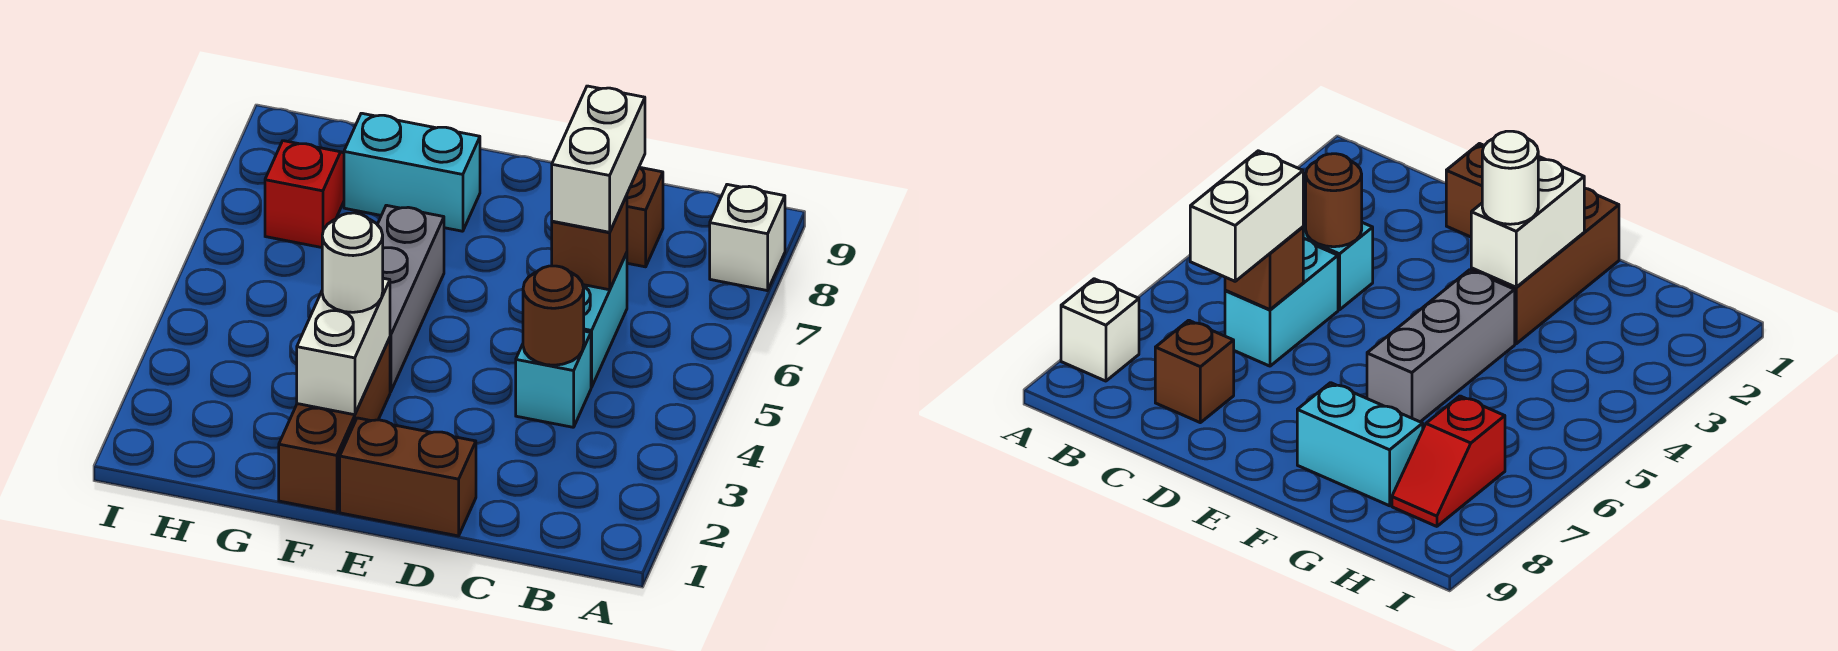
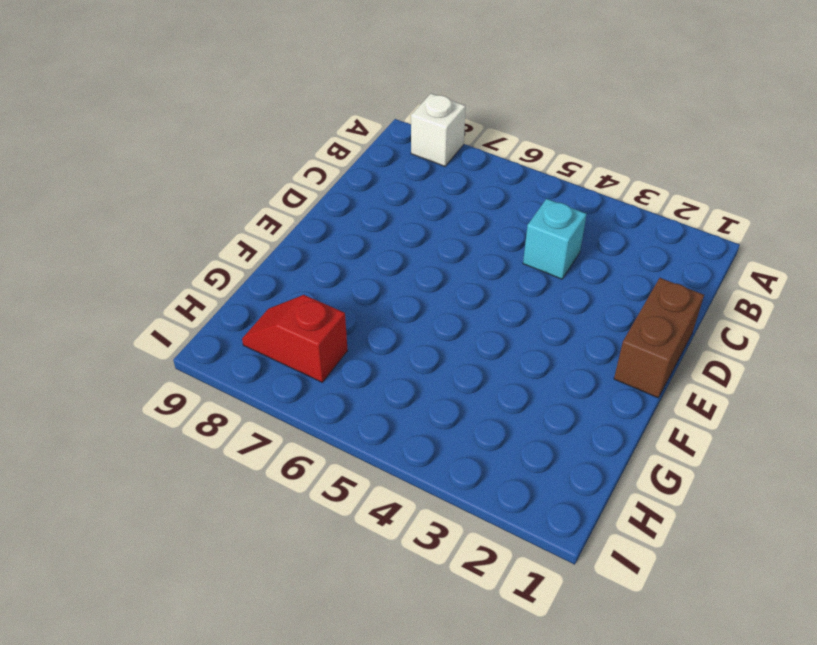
none -> cyan brick C5:C6 level 1
none -> brown brick C8 level 1
none -> brown brick F1:F3 level 1

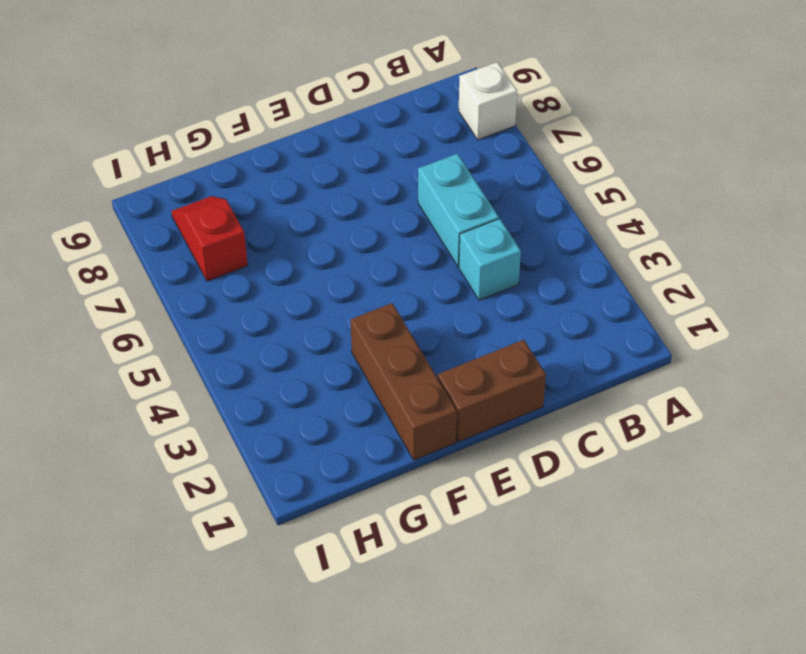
none -> brown brick C8 level 1
none -> grey brick F4:F6 level 1
none -> cyan brick F8:G8 level 1

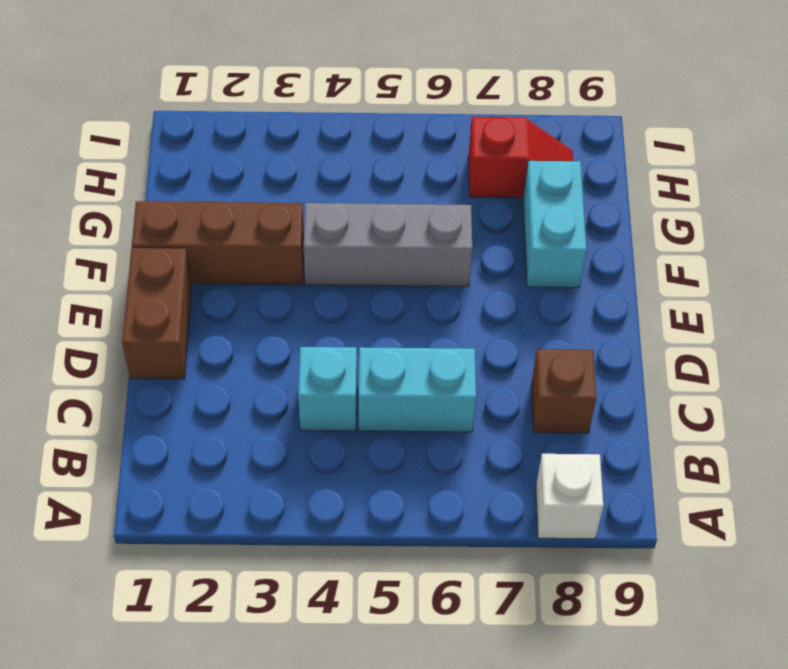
none -> brown round brick C4 level 2
none -> brown brick C6 level 2
none -> white brick F2:F3 level 2

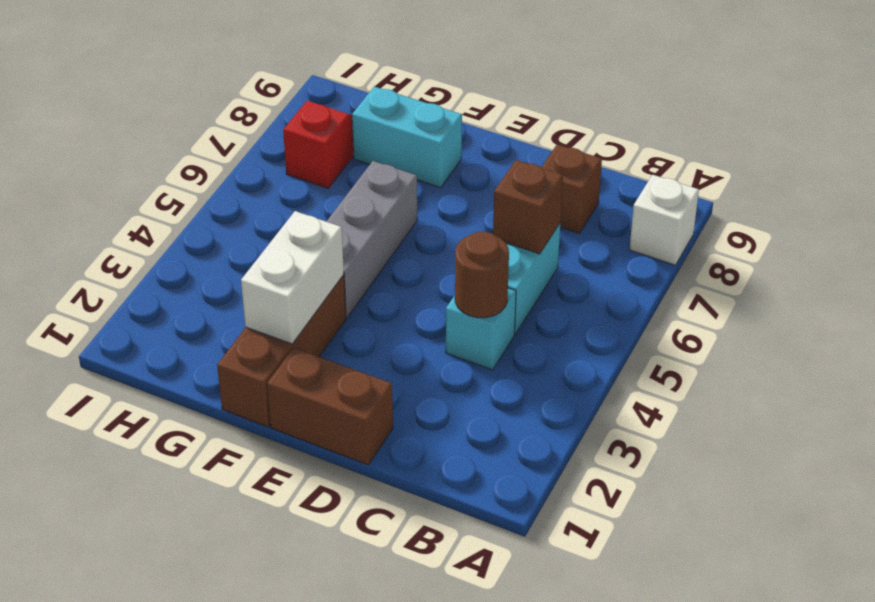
none -> white brick C6:C7 level 3
none -> white round brick F3 level 3

